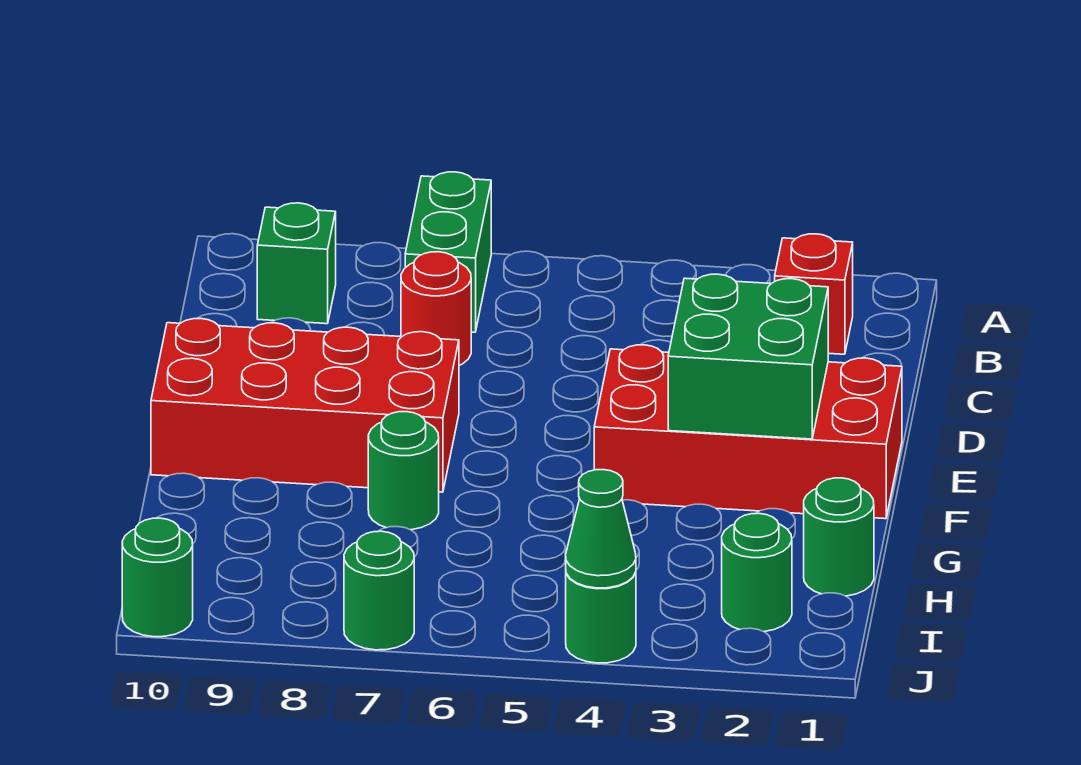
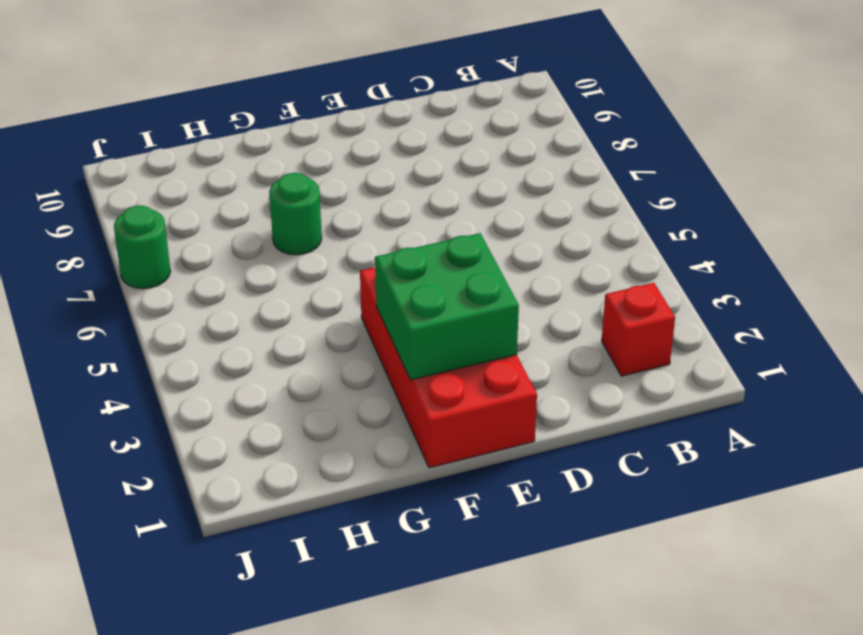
none -> green brick A7:B7 level 1
none -> green brick B9 level 1
none -> red round brick C7 level 1

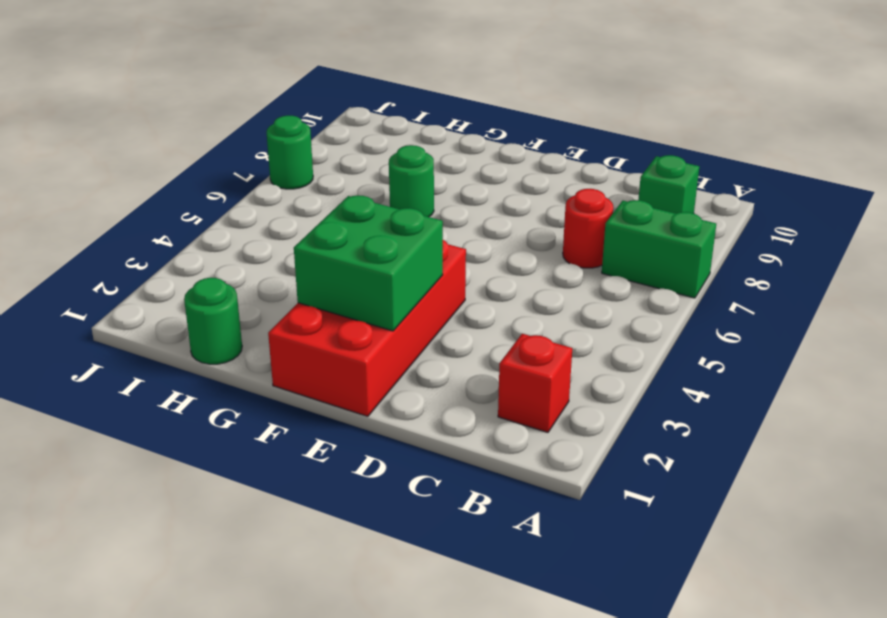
none -> red brick E7:F10 level 1
none -> green round brick I2 level 1
none -> green round brick J4 level 1

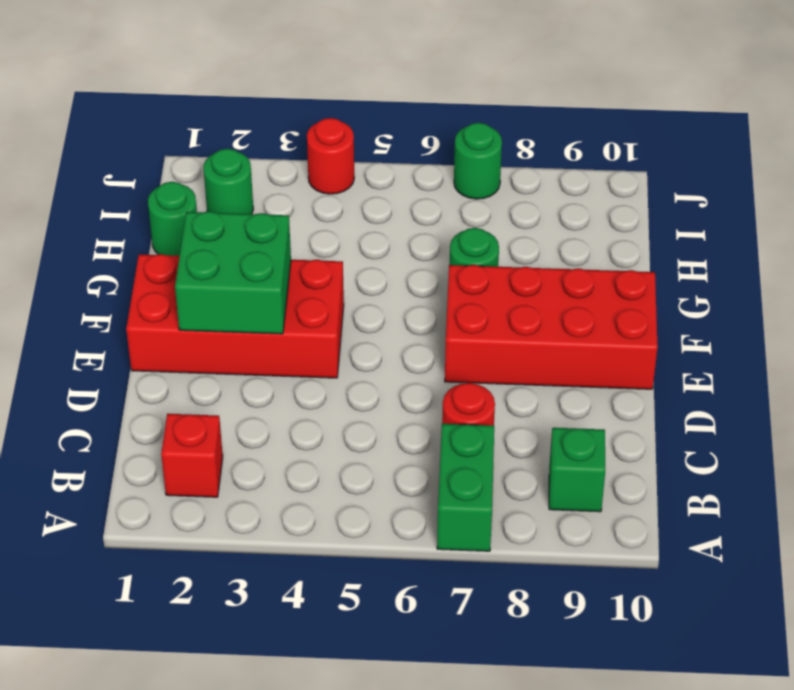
red round brick J4 level 1 -> green round brick J4 level 1
none -> green round brick J10 level 1
none -> green cone J4 level 2

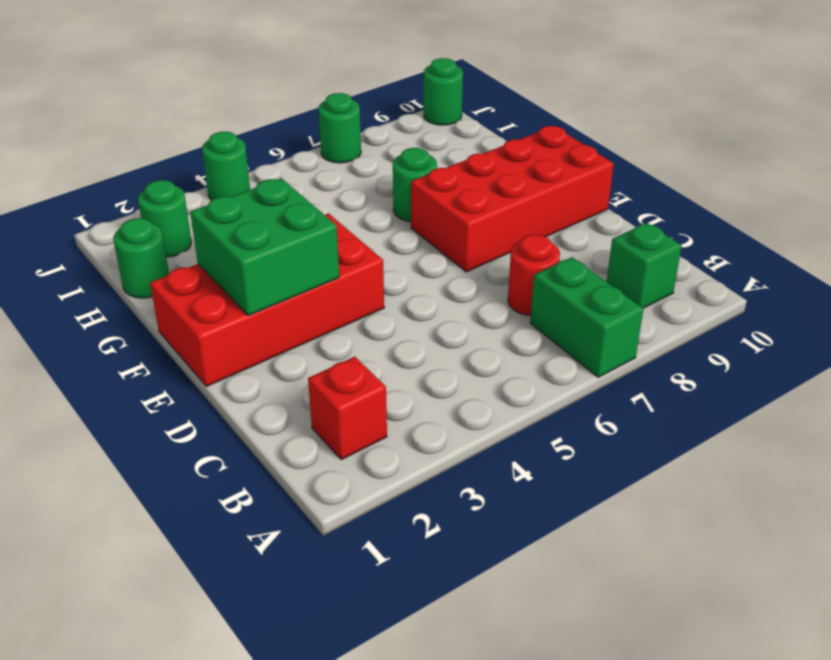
none -> green cone J4 level 2

